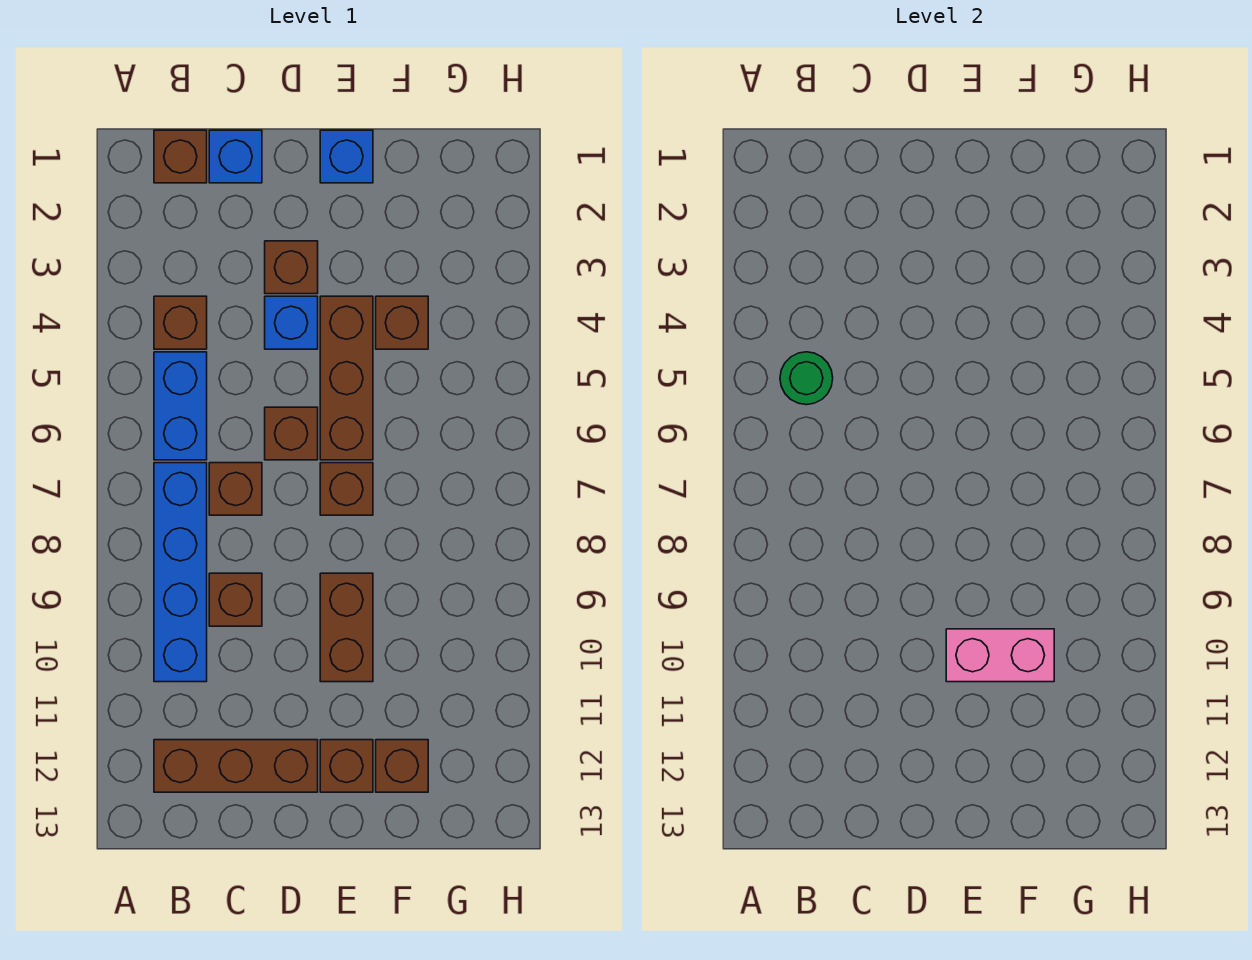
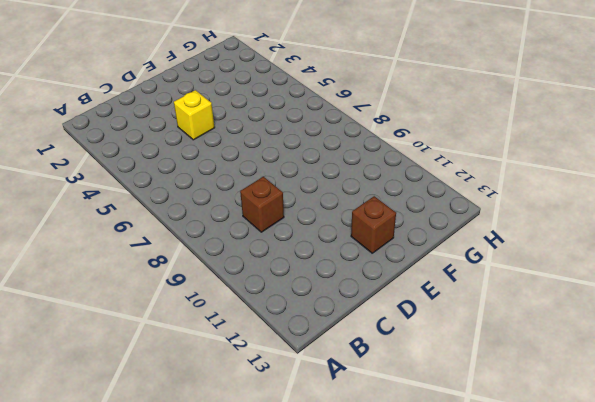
yellow brick D4 level 1 -> blue brick D4 level 1
none -> brown brick B1 level 1
none -> brown brick B4 level 1
none -> blue brick B5:B6 level 1

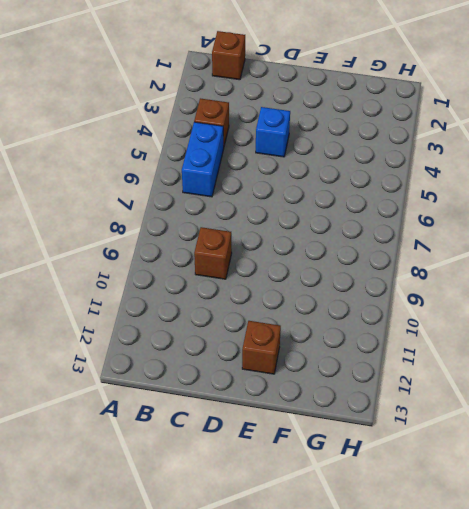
none -> blue brick B7:B10 level 1
none -> brown brick B12:D12 level 1
none -> blue brick C1 level 1

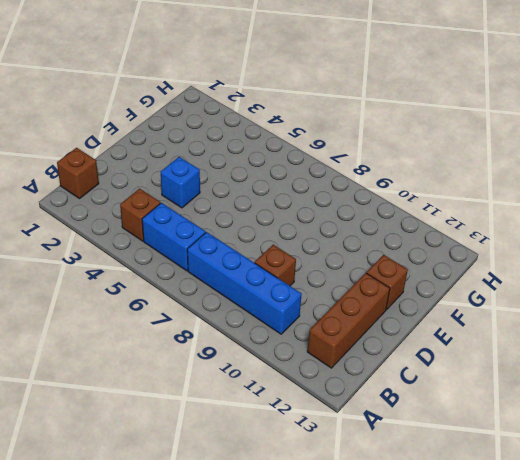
none -> blue brick C1 level 1
none -> brown brick C7 level 1
none -> brown brick D3 level 1

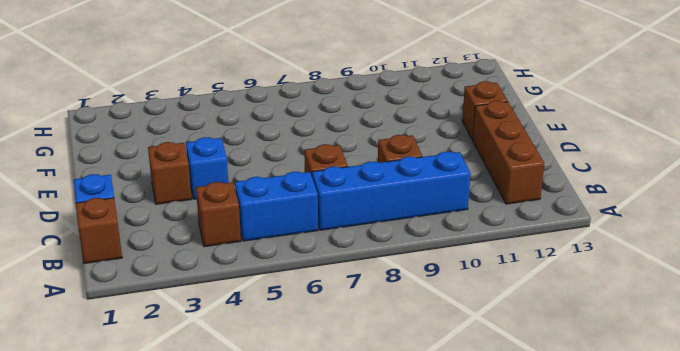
none -> brown brick D6 level 1
none -> blue brick E1 level 1
none -> brown brick E4:E6 level 1

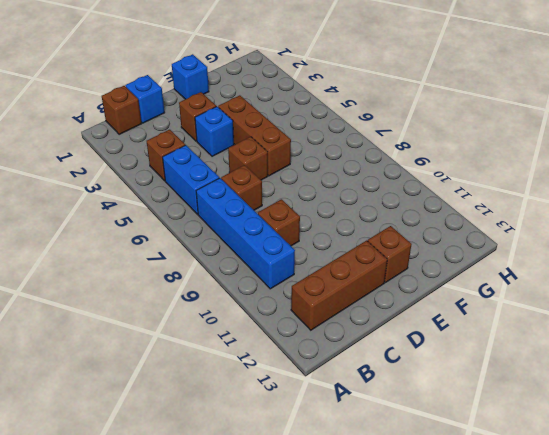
none -> brown brick E7 level 1
none -> brown brick E9:E10 level 1
none -> brown brick F4 level 1

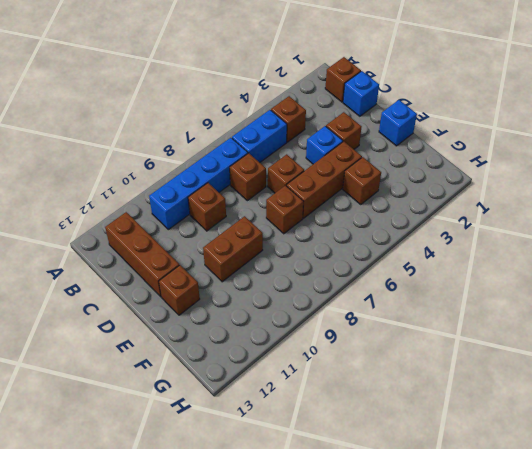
none -> brown brick F12 level 1
none -> green round brick B5 level 2
none -> pink brick E10:F10 level 2

